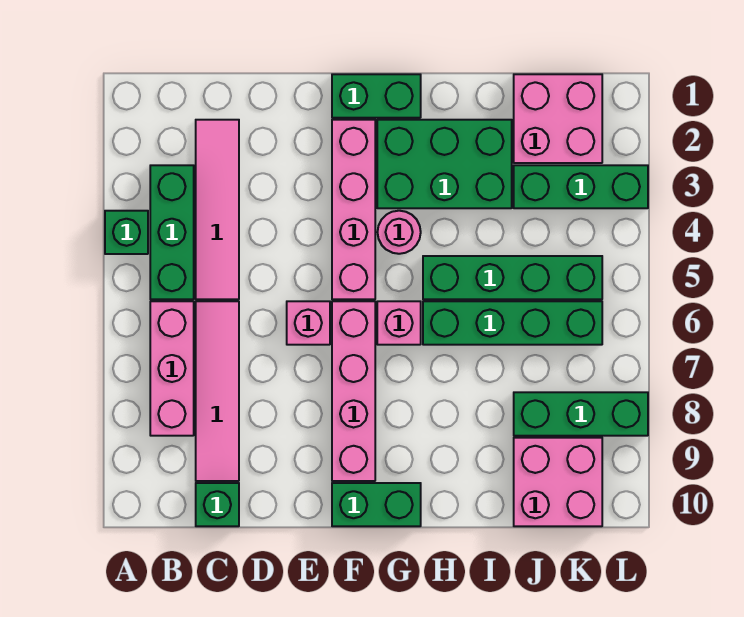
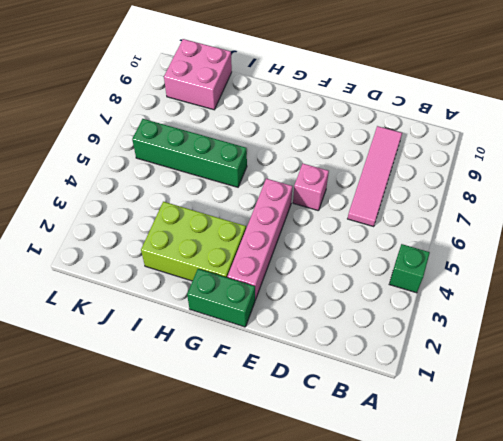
lime brick G2:I3 level 1 -> green brick G2:I3 level 1
none -> green brick B3:B5 level 1
none -> pink brick B6:B8 level 1
none -> pink tile C2:C5 level 1

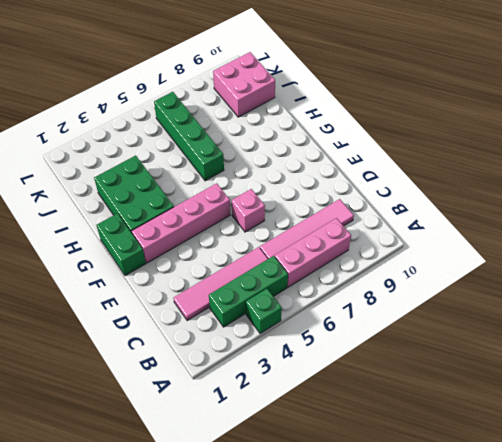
none -> green brick C10 level 1
none -> pink brick F6:F9 level 1
none -> green brick F10:G10 level 1

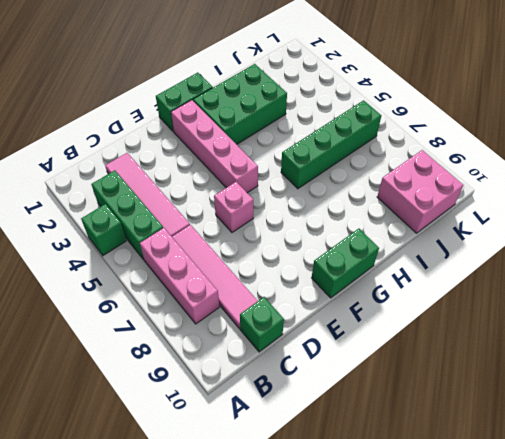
none -> pink brick F6:F9 level 1
none -> pink round brick G4 level 1
none -> pink brick G6 level 1

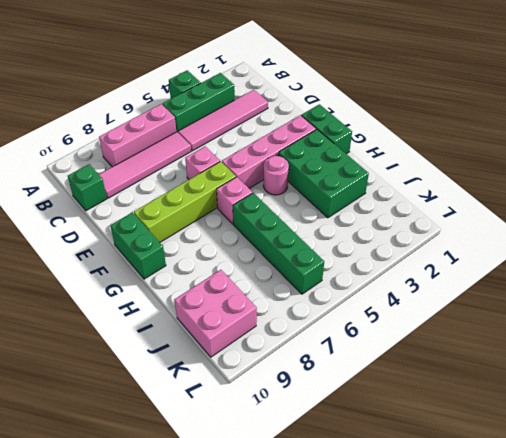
lime brick F6:F9 level 1 -> pink brick F6:F9 level 1
none -> green brick H5:K5 level 1
none -> pink brick J1:K2 level 1
none -> green brick J3:L3 level 1

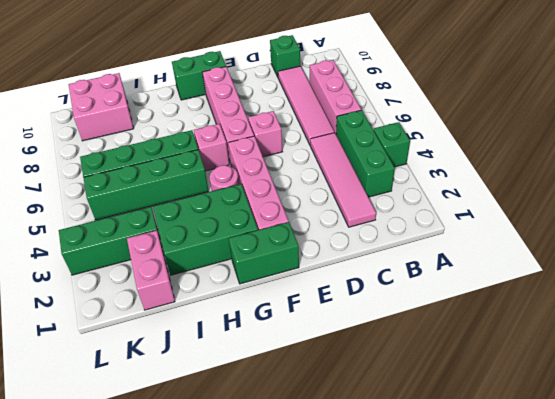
pink brick J1:J2 level 1 -> pink brick J1:K2 level 1
none -> green brick J8:L8 level 1

